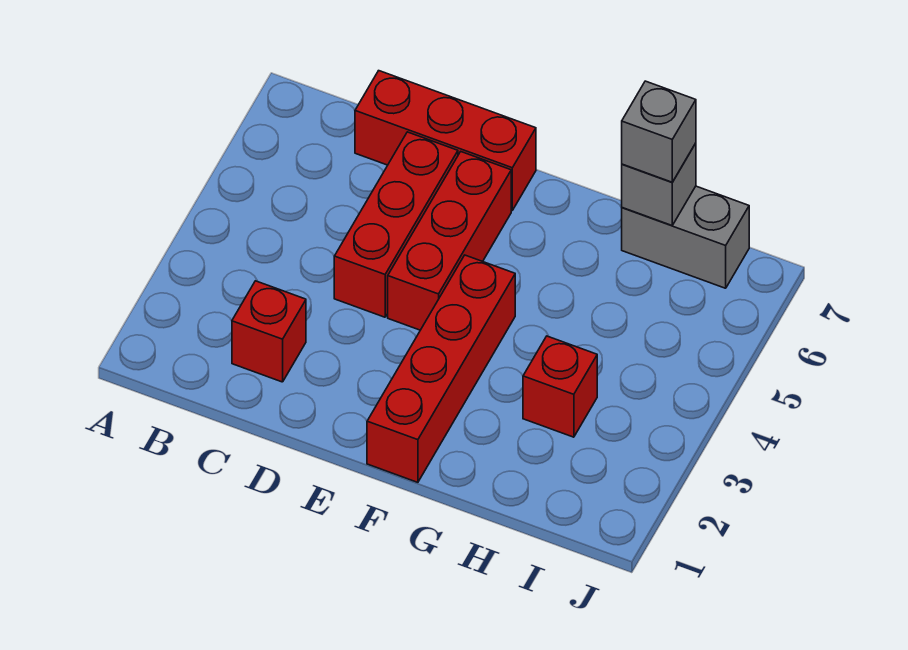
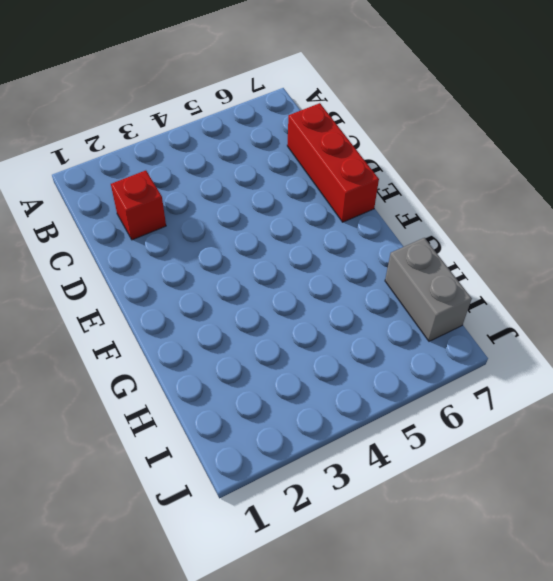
none -> red brick D4:D6 level 1
none -> red brick E4:E6 level 1

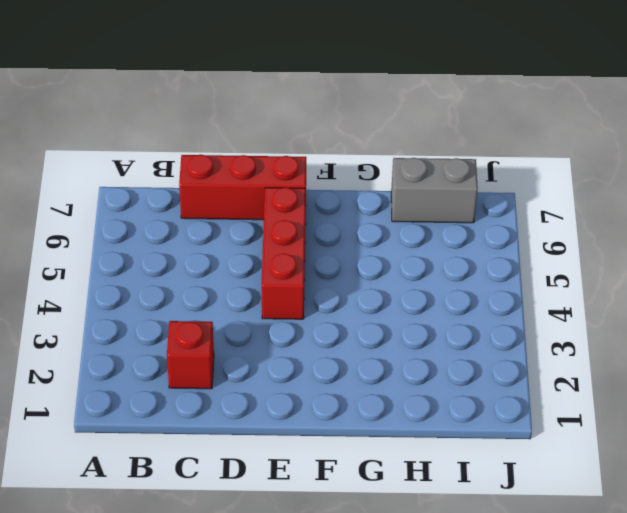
none -> red brick D4:D6 level 1
none -> red brick F1:F4 level 1

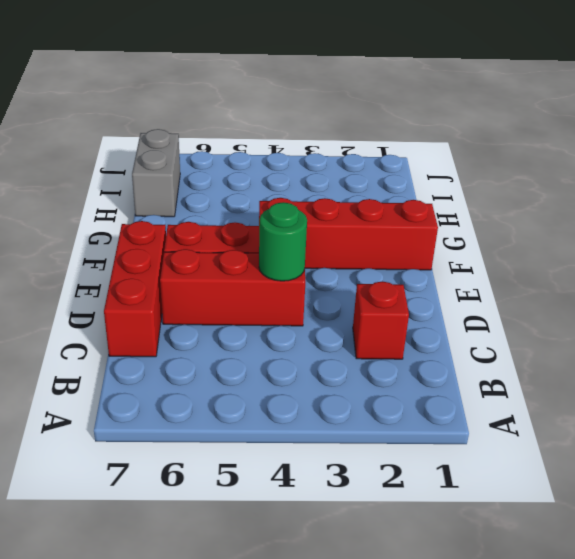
green round brick D4 level 2 -> none
none -> red brick H3 level 1
none -> grey brick H7 level 2

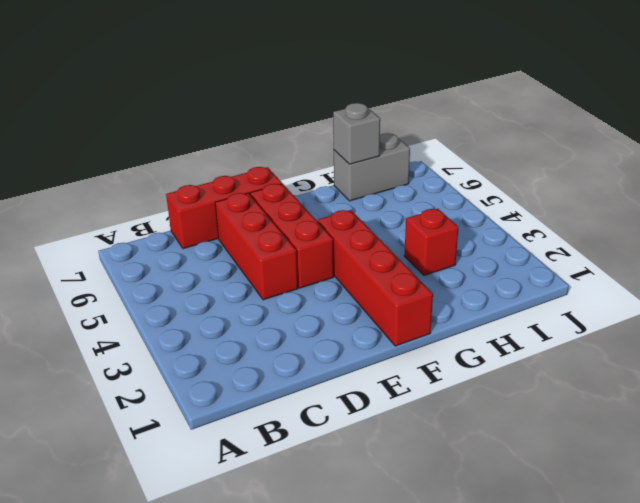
none -> red brick C2 level 1
none -> grey brick H7 level 3

